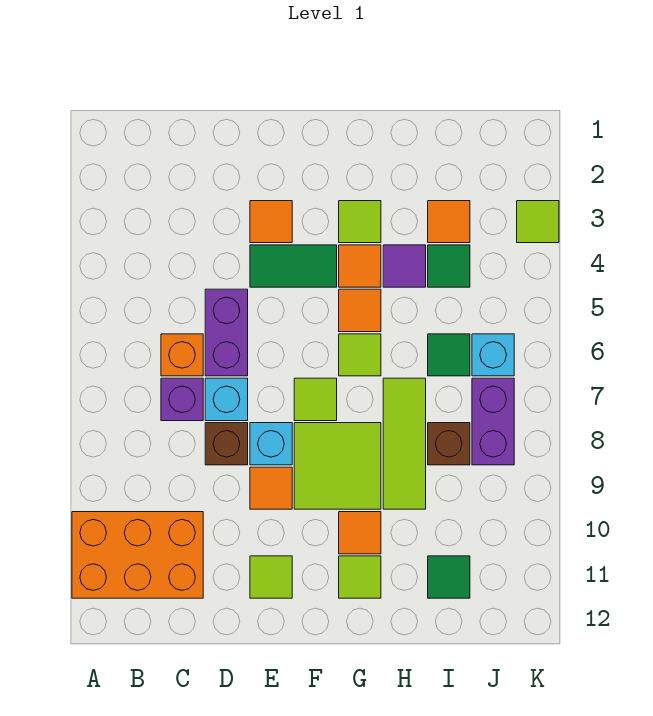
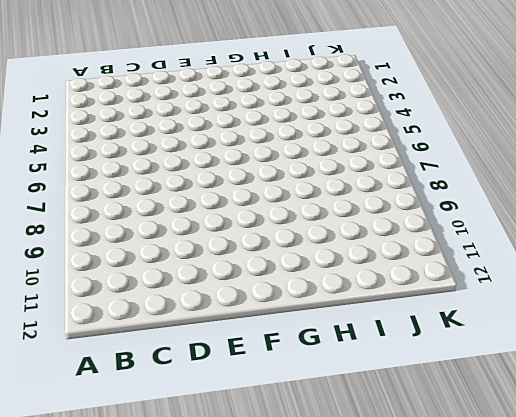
none -> orange brick A10:C11 level 1
none -> orange brick C6 level 1
none -> purple brick C7 level 1

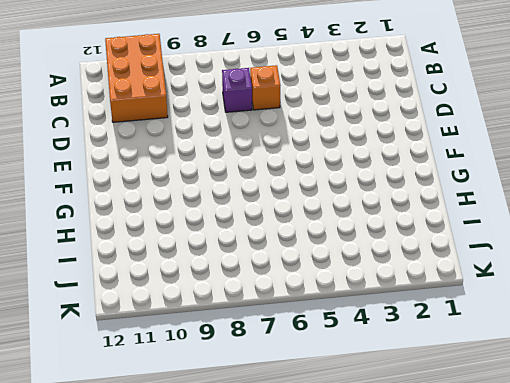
none -> purple brick D5:D6 level 1
none -> cyan brick D7 level 1
none -> brown brick D8 level 1

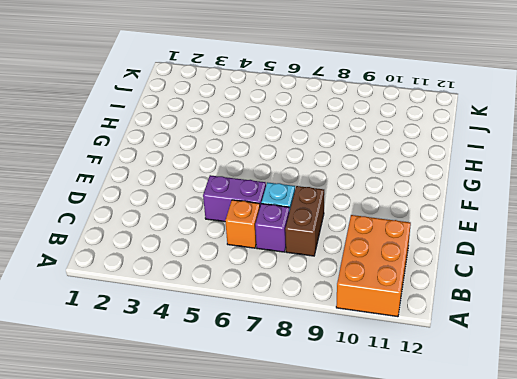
brown brick C8:D8 level 1 -> brown brick D8 level 1
none -> orange tile E3 level 1
none -> green tile E4:F4 level 1
none -> cyan brick E8 level 1

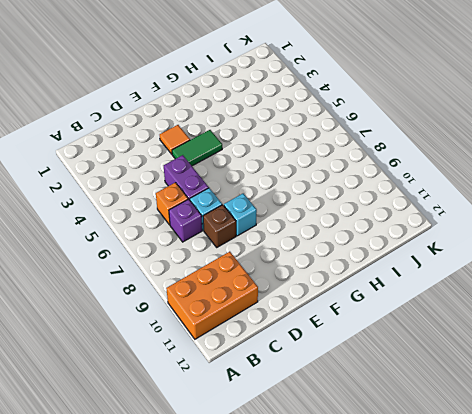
none -> orange tile E9 level 1
none -> lime tile E11 level 1
none -> lime tile F7 level 1

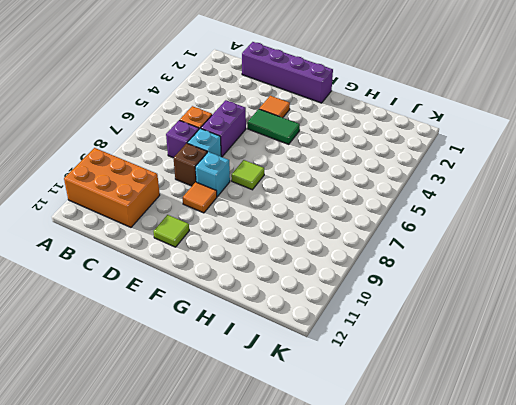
purple brick C1:F1 level 1 -> none
none -> lime tile F8:G9 level 1
none -> lime tile G3 level 1
none -> orange tile G4 level 1

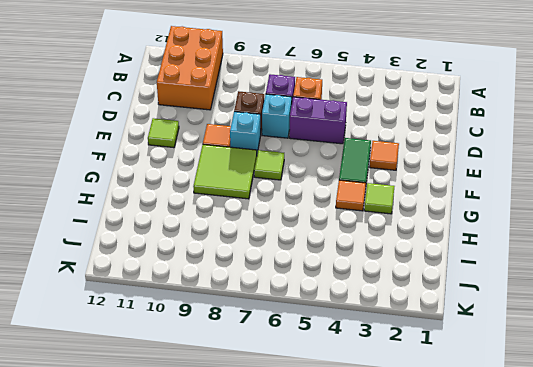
none -> orange tile G5 level 1
none -> lime tile G6 level 1
none -> orange tile G10 level 1

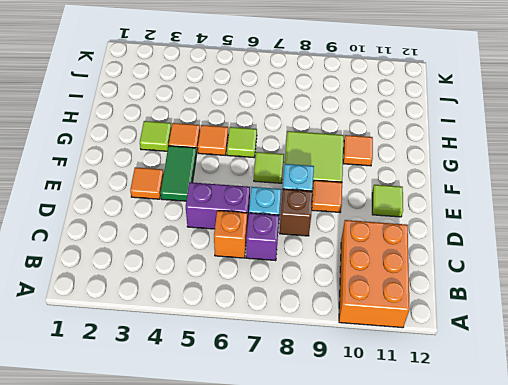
none -> lime tile G11 level 1
none -> purple tile H4 level 1
none -> lime tile H7:H9 level 1

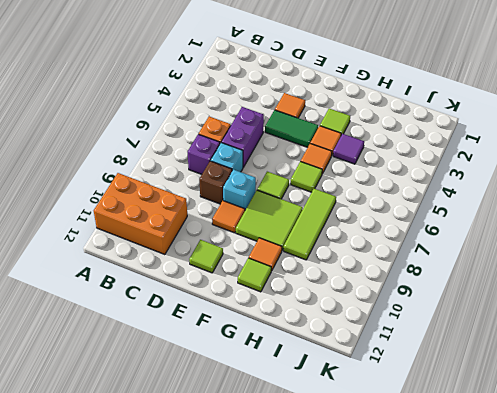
none -> orange tile I3 level 1
none -> green tile I4 level 1
none -> green tile I6 level 1

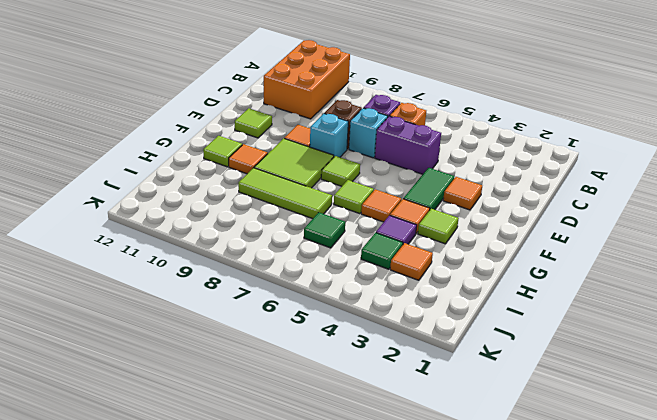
none -> brown brick I8 level 1
none -> green tile I11 level 1
none -> cyan brick J6 level 1

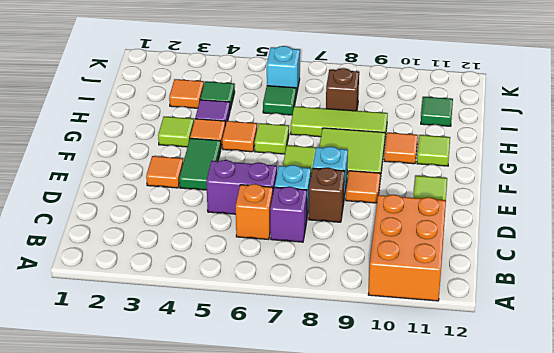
none -> purple brick J7:J8 level 1
none -> lime tile K3 level 1

